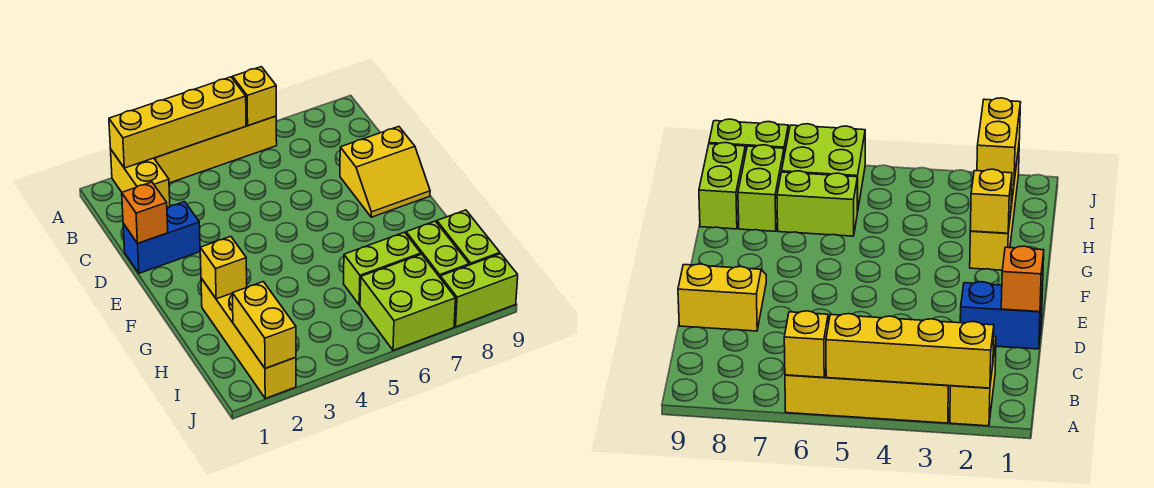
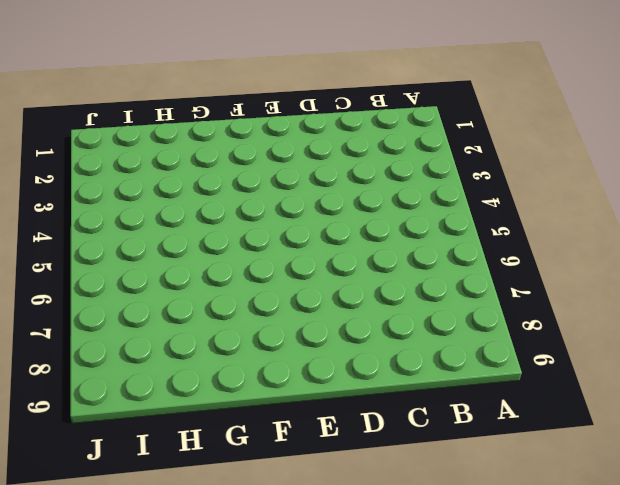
none -> yellow brick A2:B2 level 1
none -> yellow brick A3:A6 level 1
none -> blue brick D1:D2 level 1

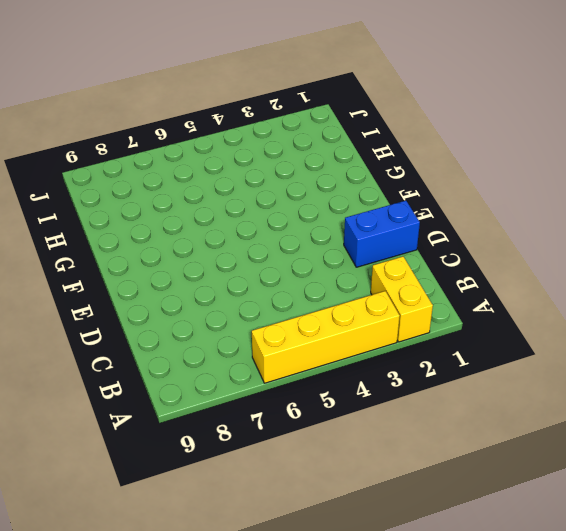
none -> yellow slope D8:E9 level 1 top D
none -> yellow brick G2:J2 level 1
none -> lime brick H6:H7 level 1

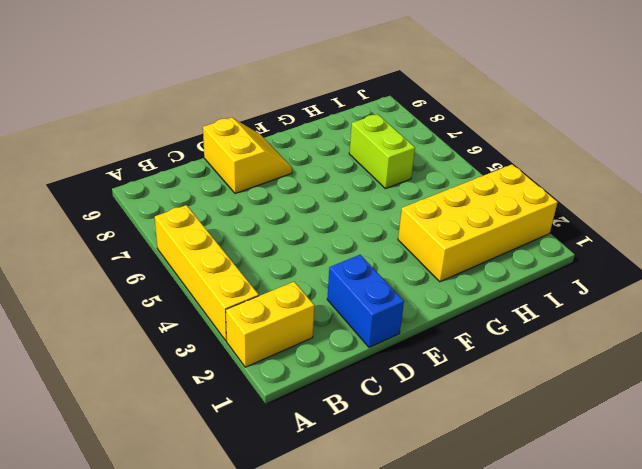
yellow brick G2:J3 level 1 -> yellow brick G2:J2 level 1
none -> lime brick H8:I8 level 1
none -> lime brick H9:I9 level 1
none -> lime brick I6:J7 level 1

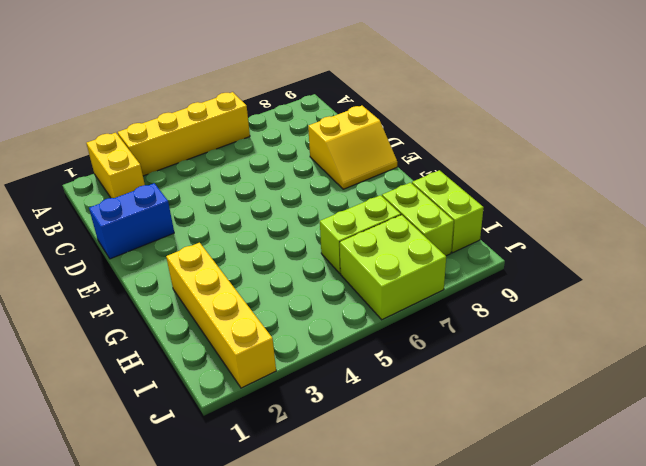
none -> lime brick J8:J9 level 1
none -> yellow brick A2:A5 level 2
none -> yellow brick A6 level 2

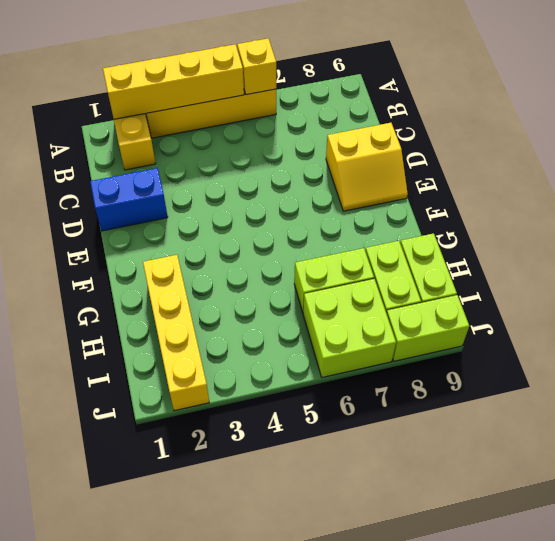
none -> orange brick D1 level 2
none -> yellow brick G2 level 2
none -> yellow brick I2:J2 level 2

